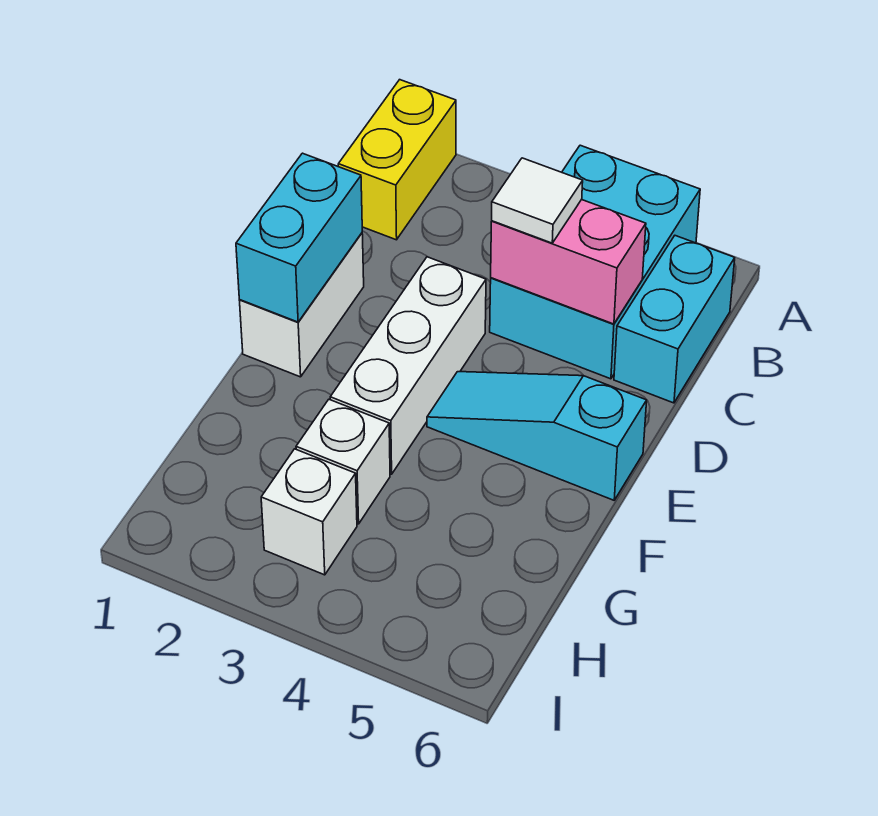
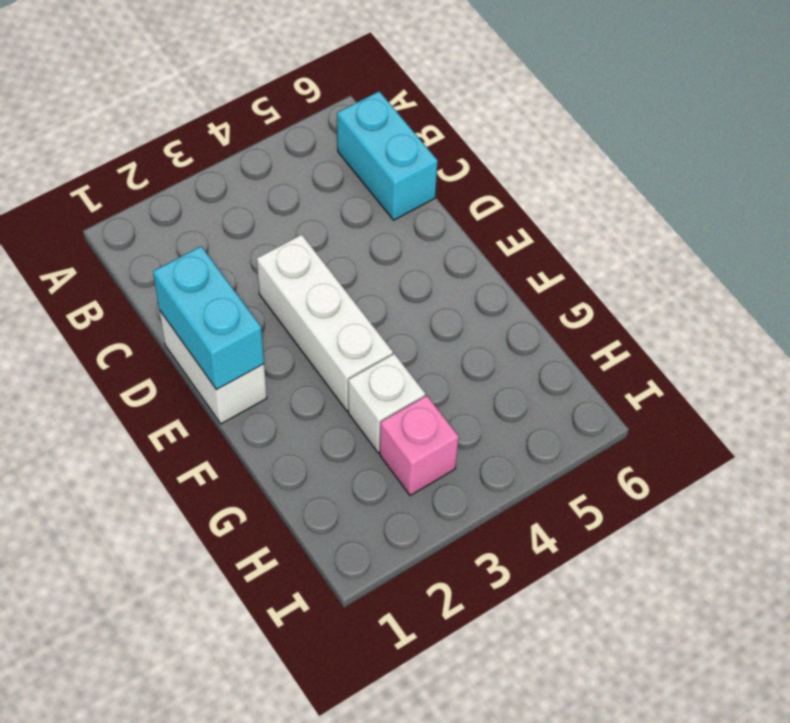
pink brick H3 level 1 -> white brick H3 level 1
none -> yellow brick A1:B1 level 1
none -> cyan brick A4:C5 level 1

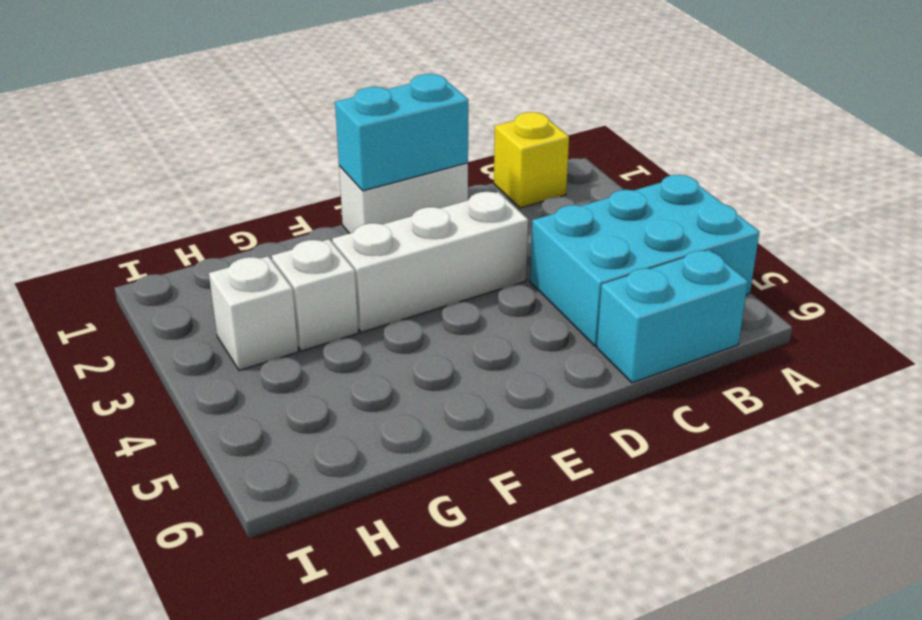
yellow brick B1 level 1 -> yellow brick A1:B1 level 1
none -> cyan slope E4:E6 level 1 top 6
none -> pink brick C4:C5 level 2

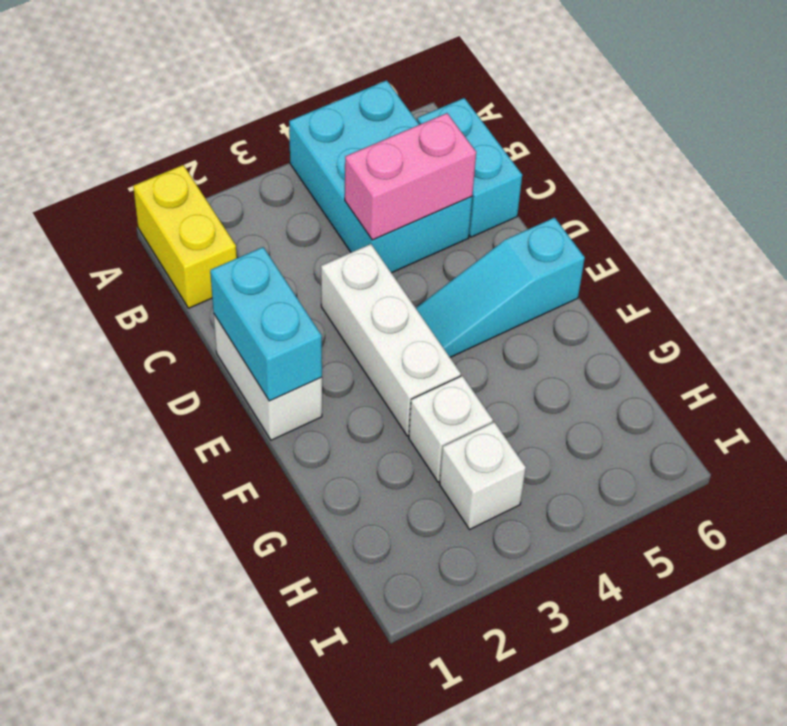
none -> white tile C4 level 3

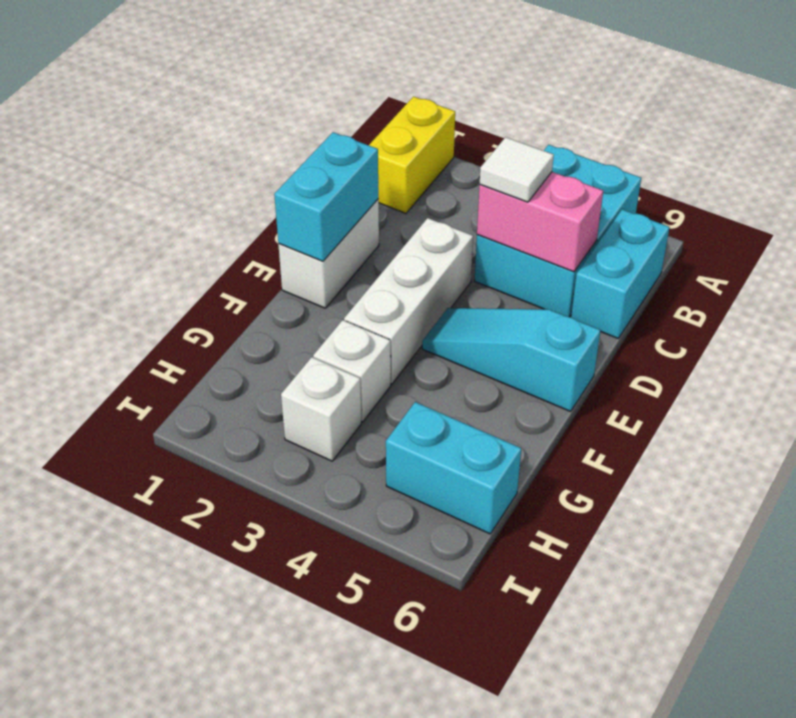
cyan brick H5:H6 level 1 -> none

